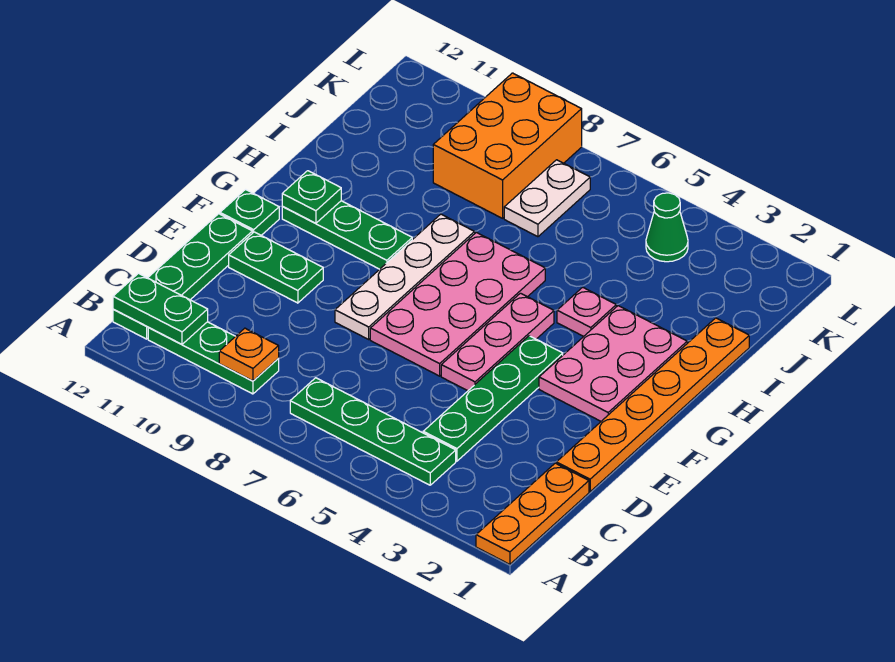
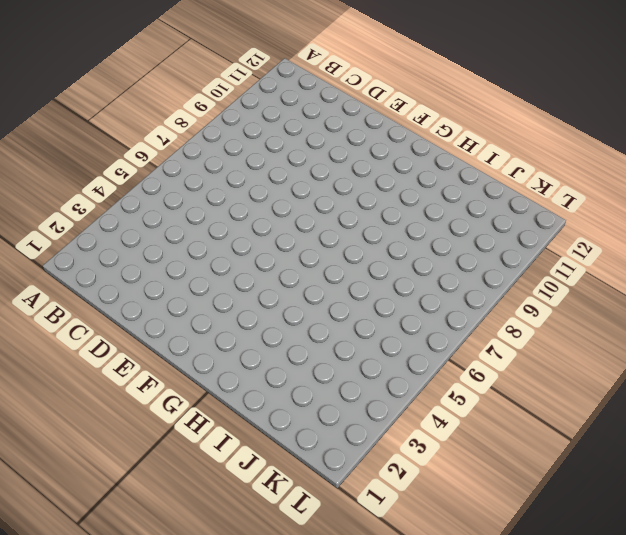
none -> orange plate A1:C1 level 1
none -> green plate B4:B7 level 1
none -> green plate B9:B11 level 1

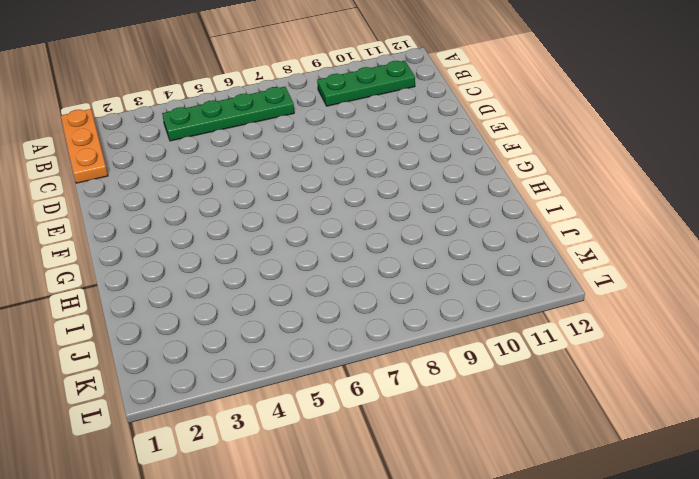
none -> green plate B12:E12 level 1
none -> green plate C4:F4 level 1
none -> orange plate D1:I1 level 1

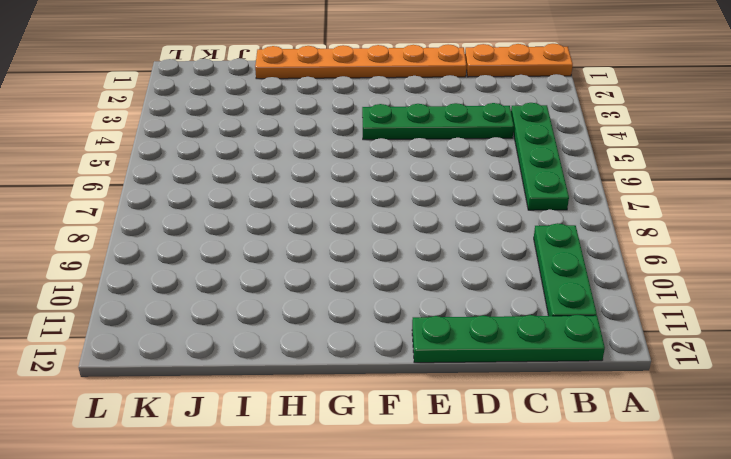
none -> pink plate E5:G5 level 1
none -> pink plate E6:H7 level 1
none -> white plate E8:H8 level 1

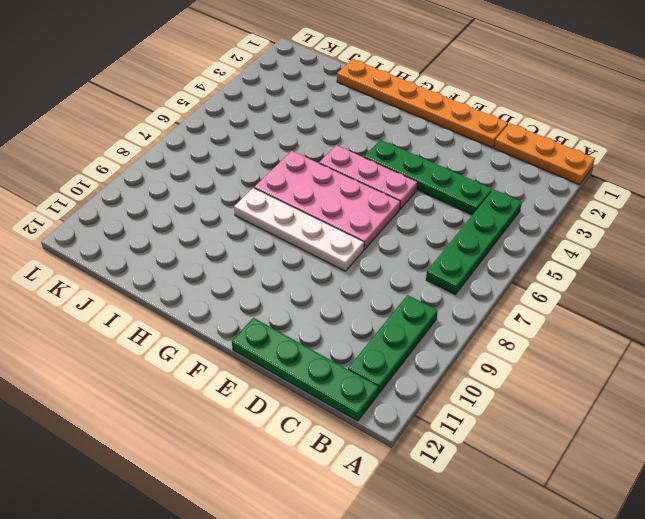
none -> green plate E10:E11 level 1
none -> pink plate F2:H3 level 1
none -> green plate F12 level 1

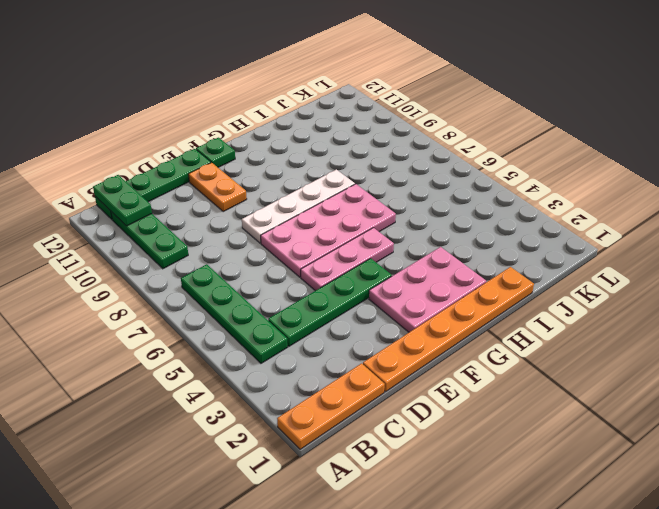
orange plate E10:E11 level 1 -> green plate E10:E11 level 1
none -> green plate G9:G11 level 1
none -> pink plate H4 level 1
none -> white plate J7:K7 level 1

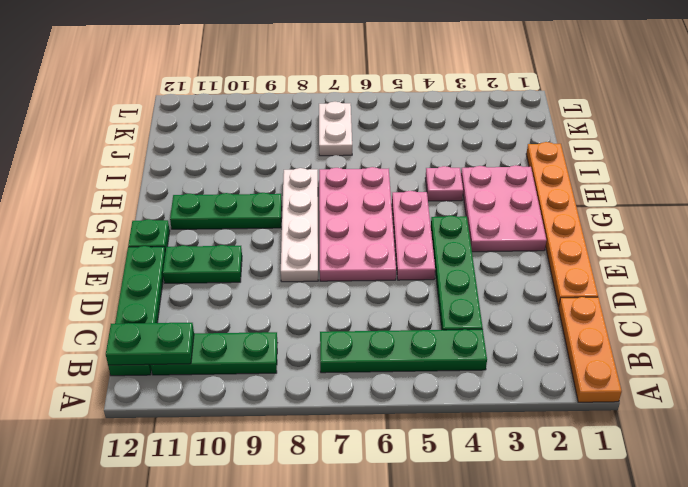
none -> orange brick J8:L9 level 1
none -> green cone K4 level 1
none -> orange plate B9 level 2

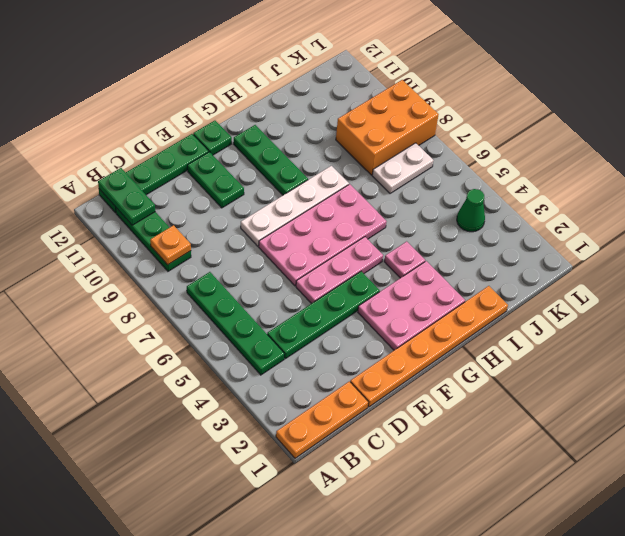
none -> green plate G11 level 2

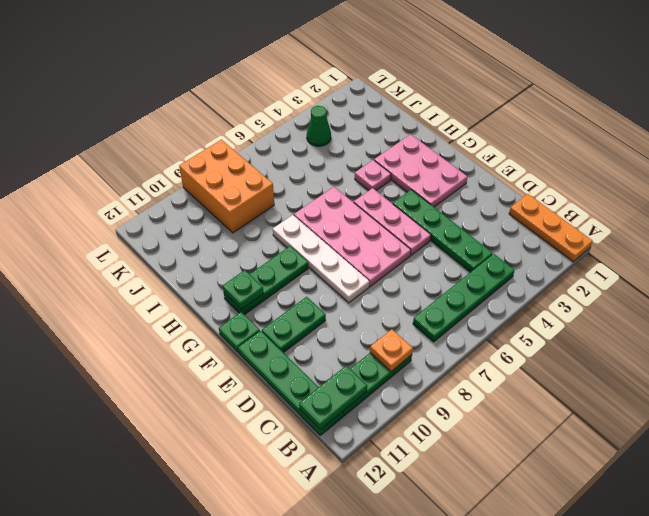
none -> orange plate D1:I1 level 1
none -> white plate J7:K7 level 1

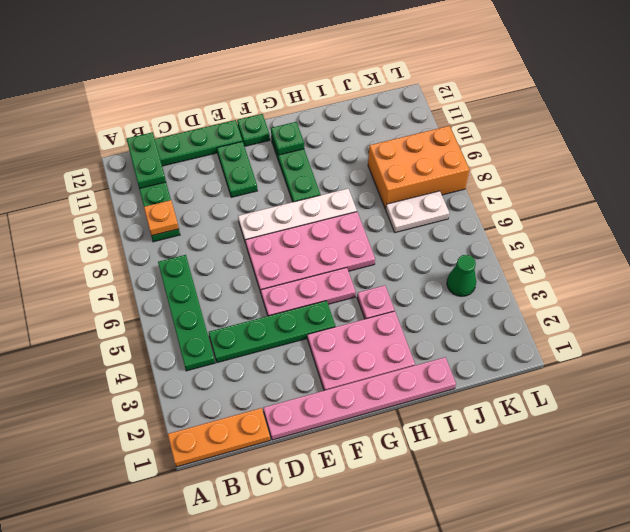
pink plate D1:I1 level 1 -> orange plate D1:I1 level 1

